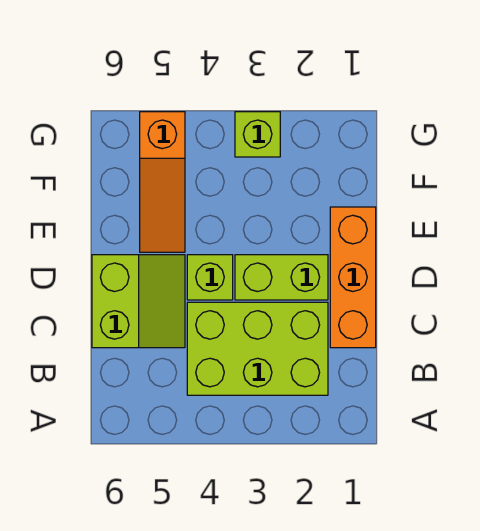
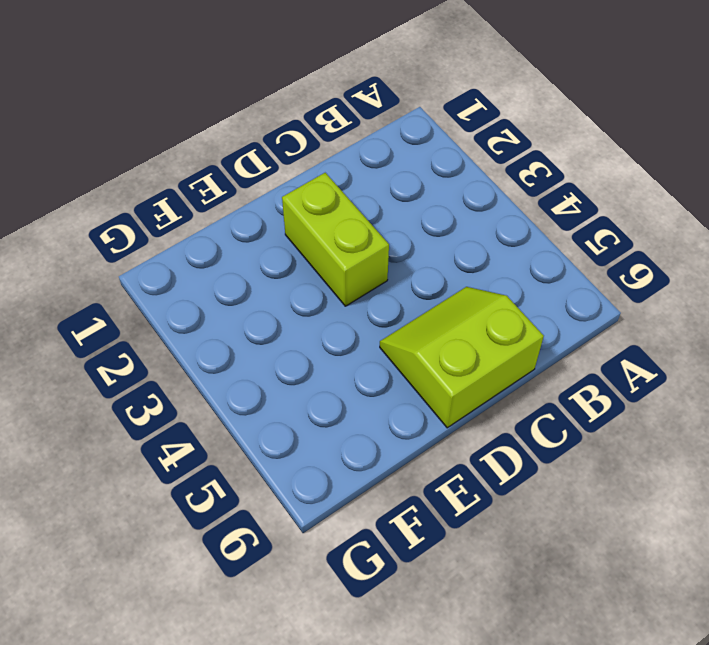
none -> lime brick B2:C4 level 1
none -> orange brick C1:E1 level 1

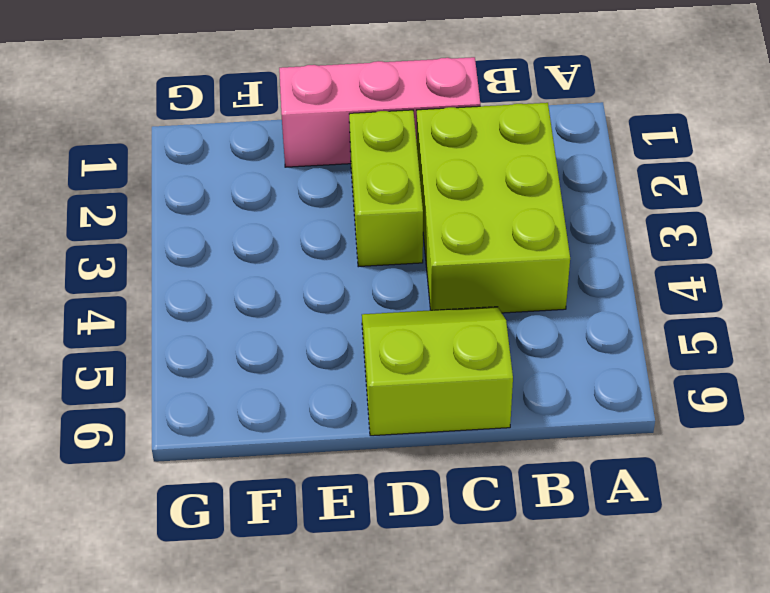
pink brick C1:E1 level 1 -> orange brick C1:E1 level 1
none -> lime brick D4 level 1
none -> orange slope E5:G5 level 1 top G

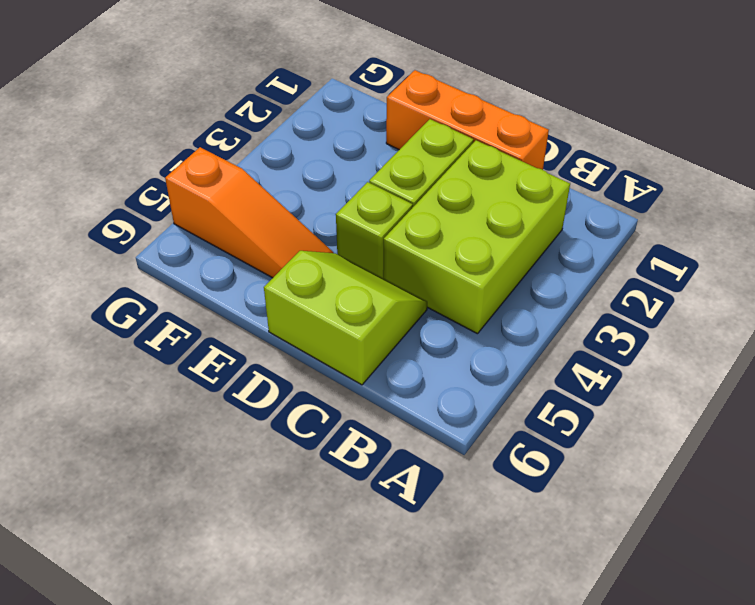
none -> lime brick G3 level 1

